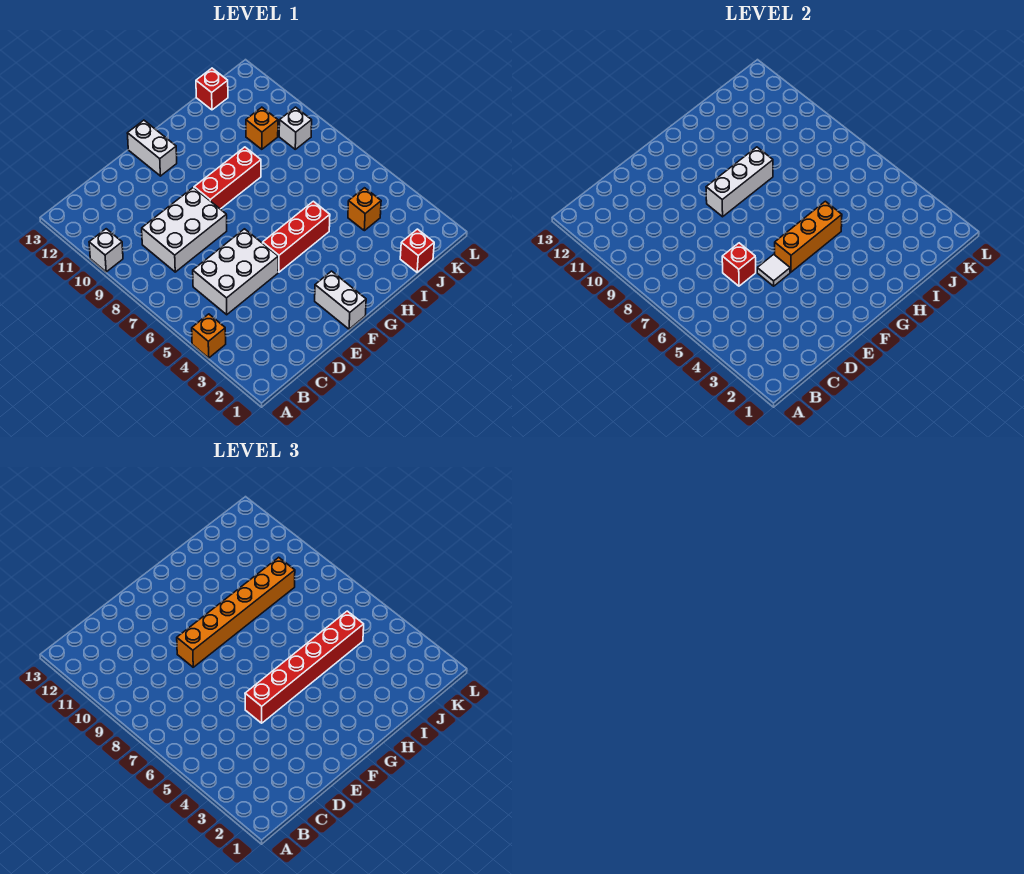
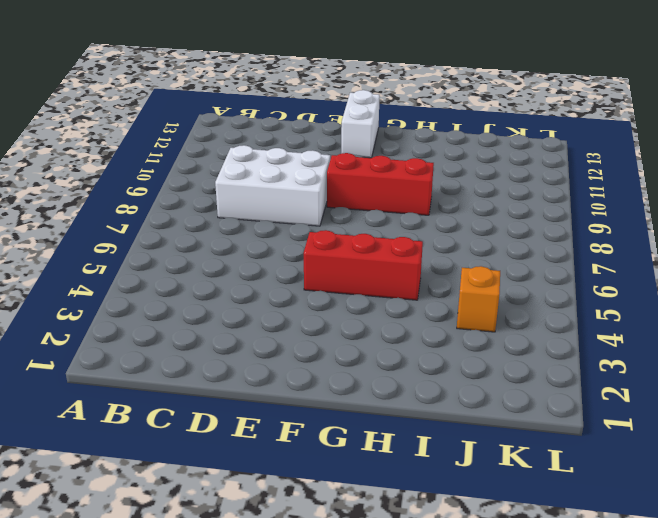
none -> orange brick A4 level 1
none -> white brick A10 level 1
none -> white brick C5:E6 level 1

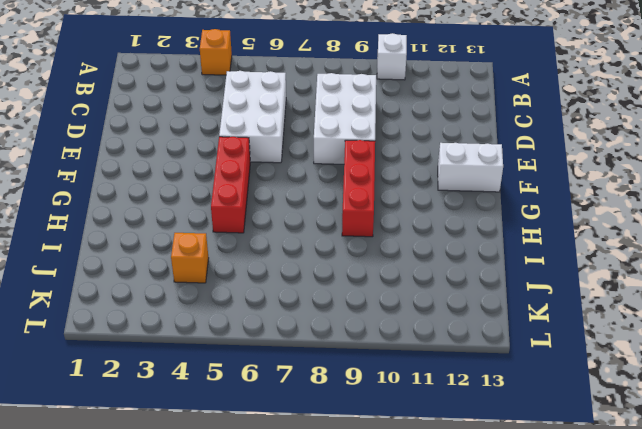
none -> white brick F1:F2 level 1
none -> red brick J1 level 1
none -> orange brick J10 level 1

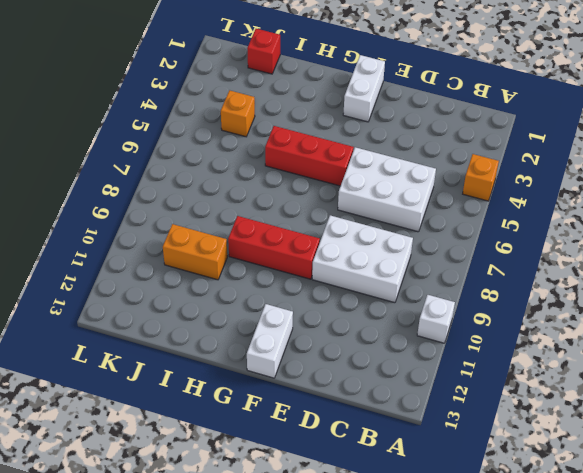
orange brick I10:J10 level 1 -> orange brick J10 level 1
none -> red brick J13 level 1
none -> white brick K9 level 1
none -> red brick D6 level 2

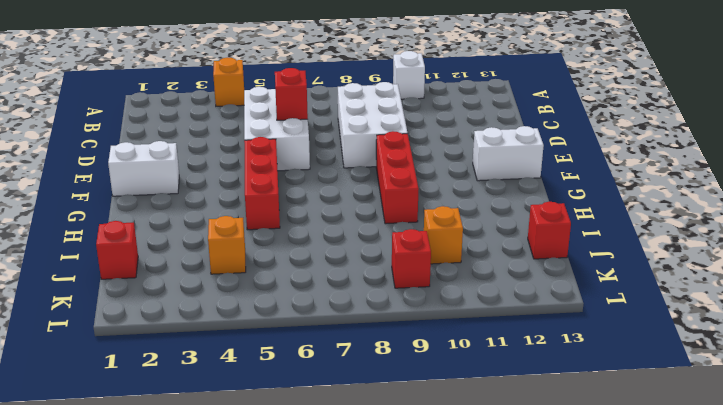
red brick K9 level 1 -> white brick K9 level 1
none -> white tile E5 level 2
none -> orange brick F5:H5 level 2
none -> white brick F9:H9 level 2

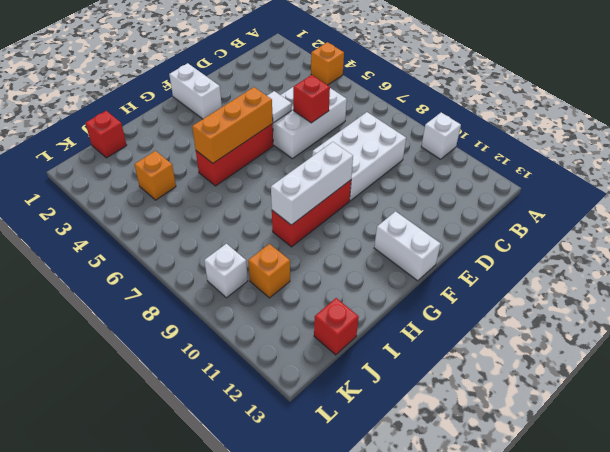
none -> red brick E5:J5 level 3
none -> orange brick E9:J9 level 3

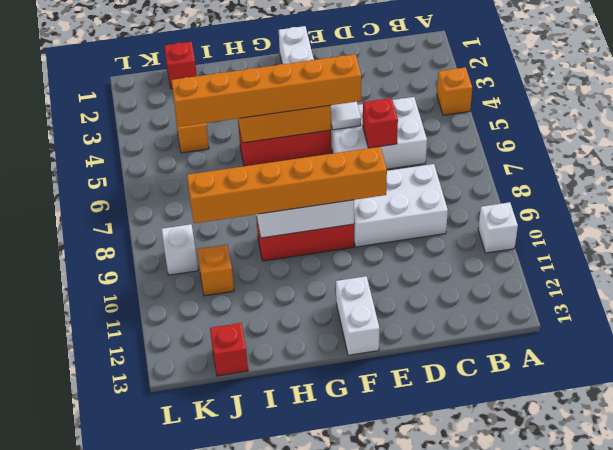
orange brick E5:J5 level 3 -> red brick E5:J5 level 3

